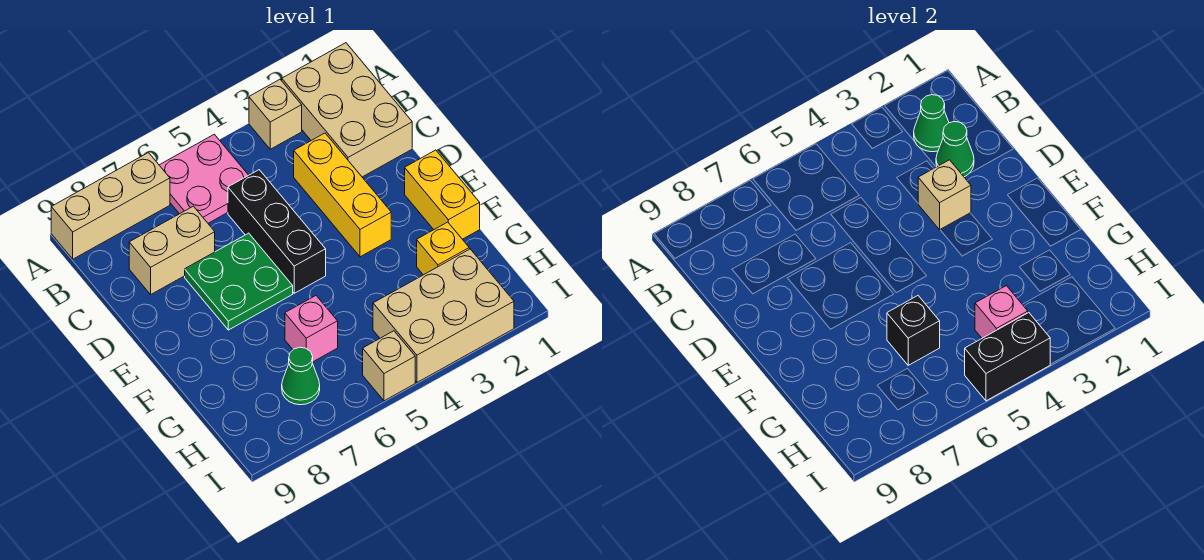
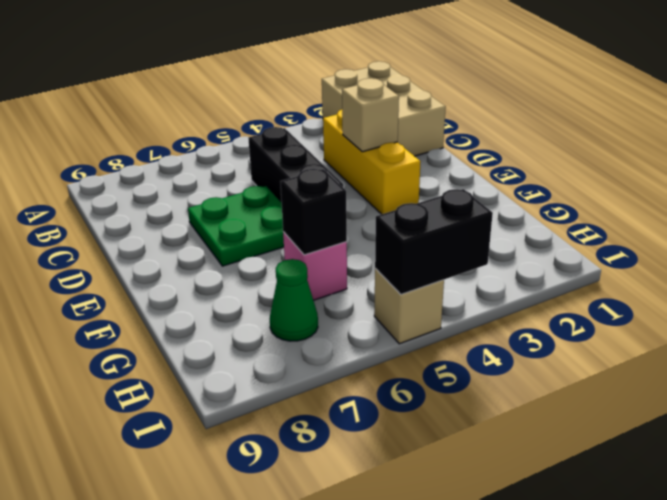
none -> tan brick A3 level 1
none -> pink plate A5:B6 level 1
none -> tan brick A7:A9 level 1

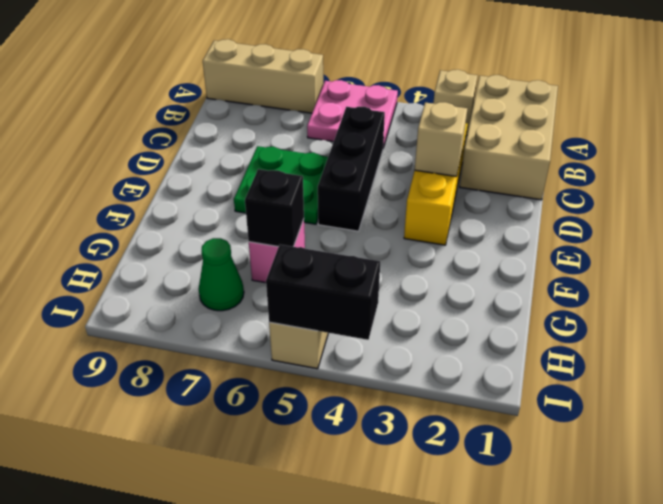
none -> tan brick C7:C8 level 1
none -> yellow brick E1:F1 level 1
none -> yellow brick G2 level 1

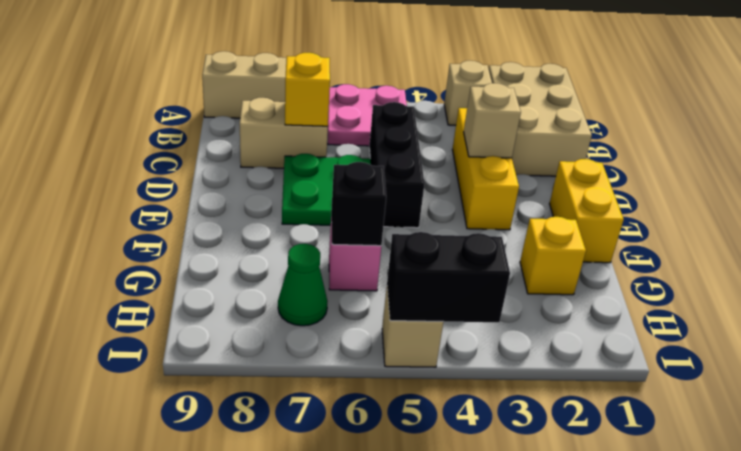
yellow brick C7 level 2 -> none
none -> tan brick H2:I4 level 1
none -> green cone B2 level 2
none -> green cone C2 level 2

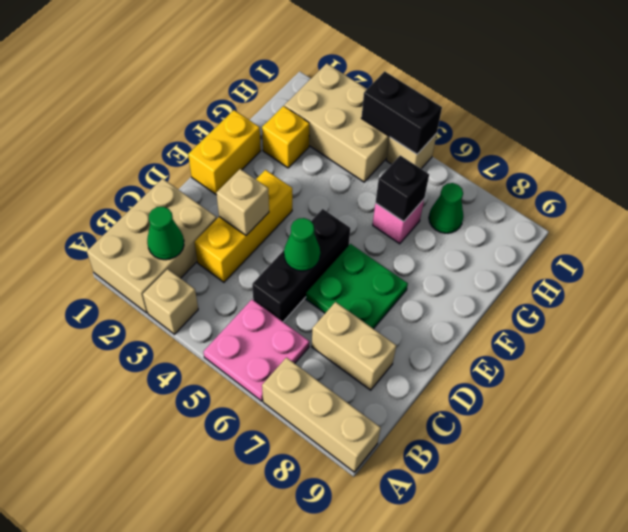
green cone D5 level 2 -> green cone C2 level 2
none -> pink brick H4 level 2

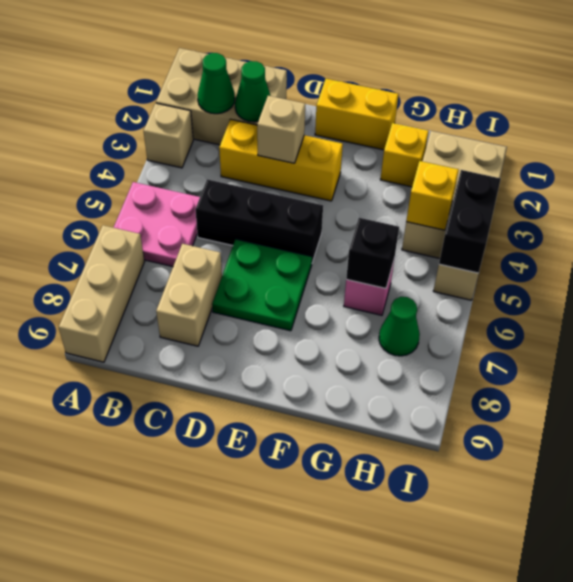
yellow brick H4 level 2 -> pink brick H4 level 2

